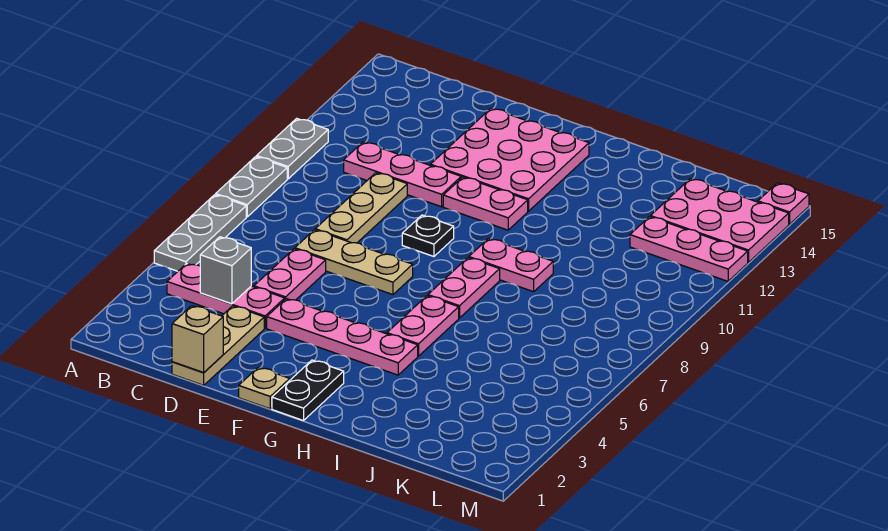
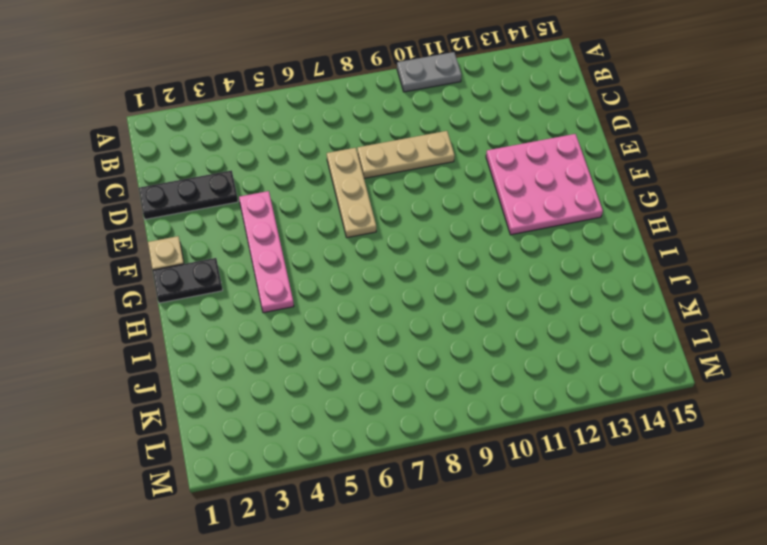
black plate D1:D3 level 1 -> tan plate D1:D3 level 1
none -> grey plate A5:A7 level 1
none -> grey plate A8:A9 level 1
none -> pink plate B4:D4 level 1

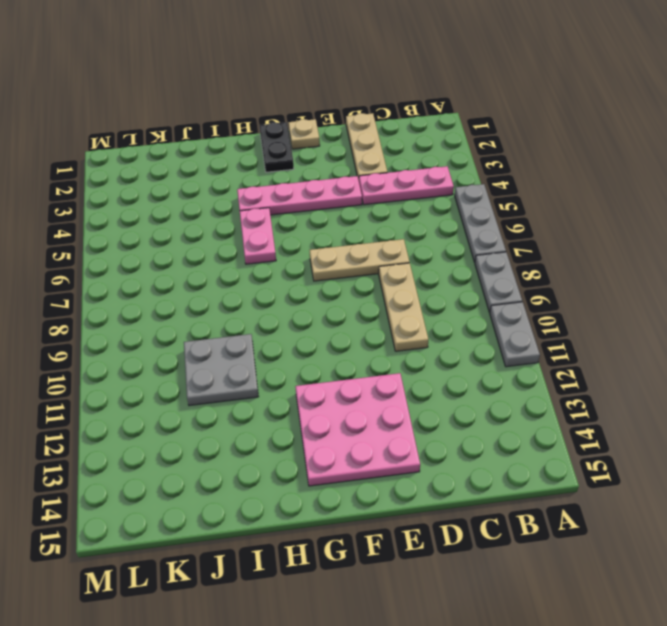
grey plate I10:J11 level 1 -> none
none -> pink plate C11:E11 level 1
none -> pink plate D5:D6 level 1
none -> black plate F9 level 1

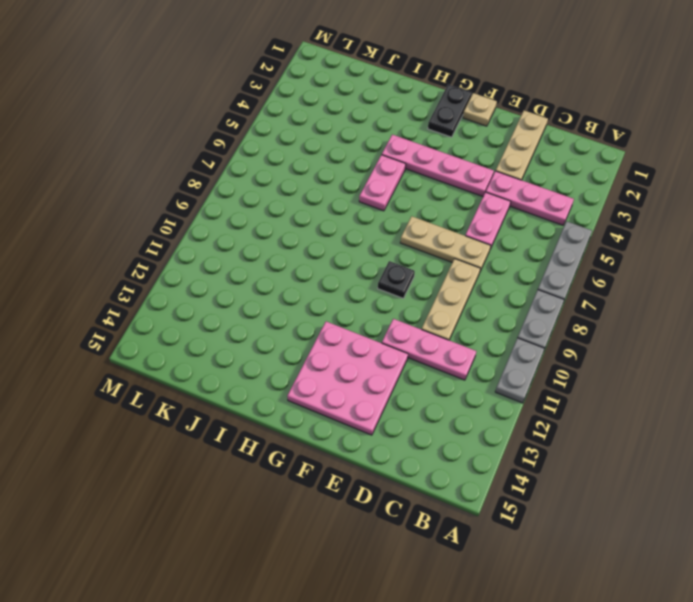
none -> pink plate F11:G11 level 1
none -> pink plate H7:H8 level 1
none -> pink plate H9:I9 level 1

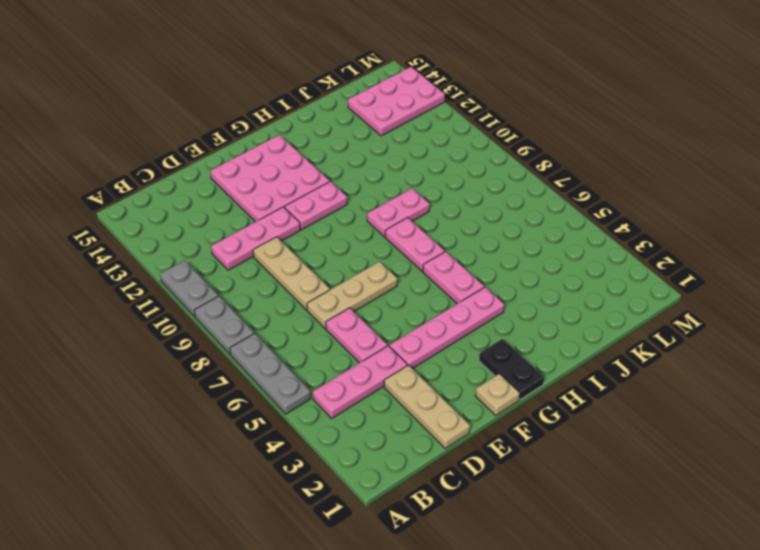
none -> black plate F9 level 1
none -> pink plate K12:M12 level 1
none -> pink plate M15 level 1

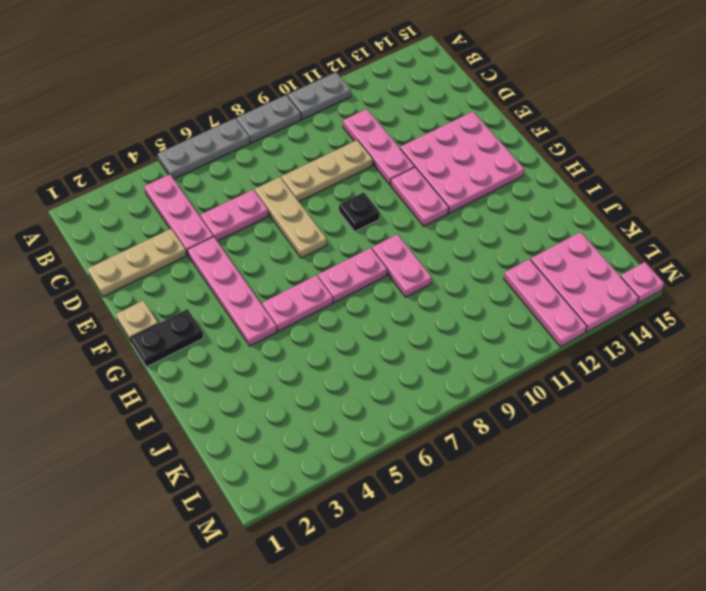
none -> grey brick C4 level 2
none -> tan brick D1 level 2

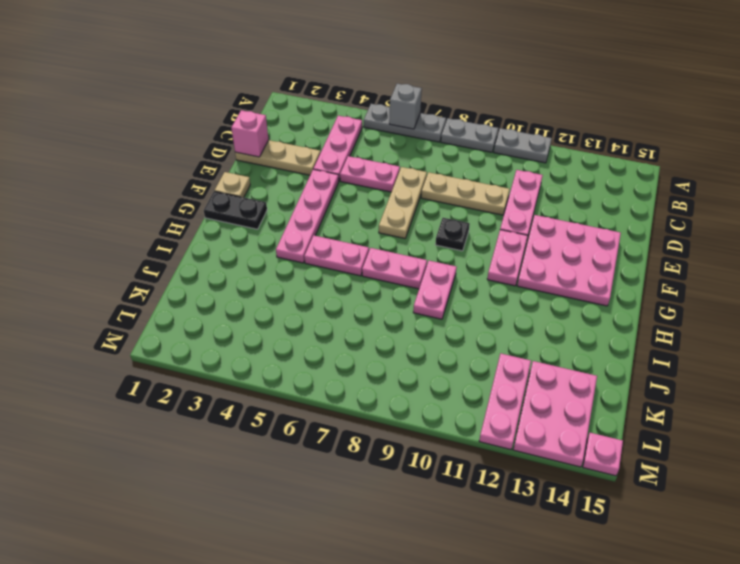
grey brick A6 level 2 -> grey brick C4 level 2
pink brick D1 level 2 -> tan brick D1 level 2

